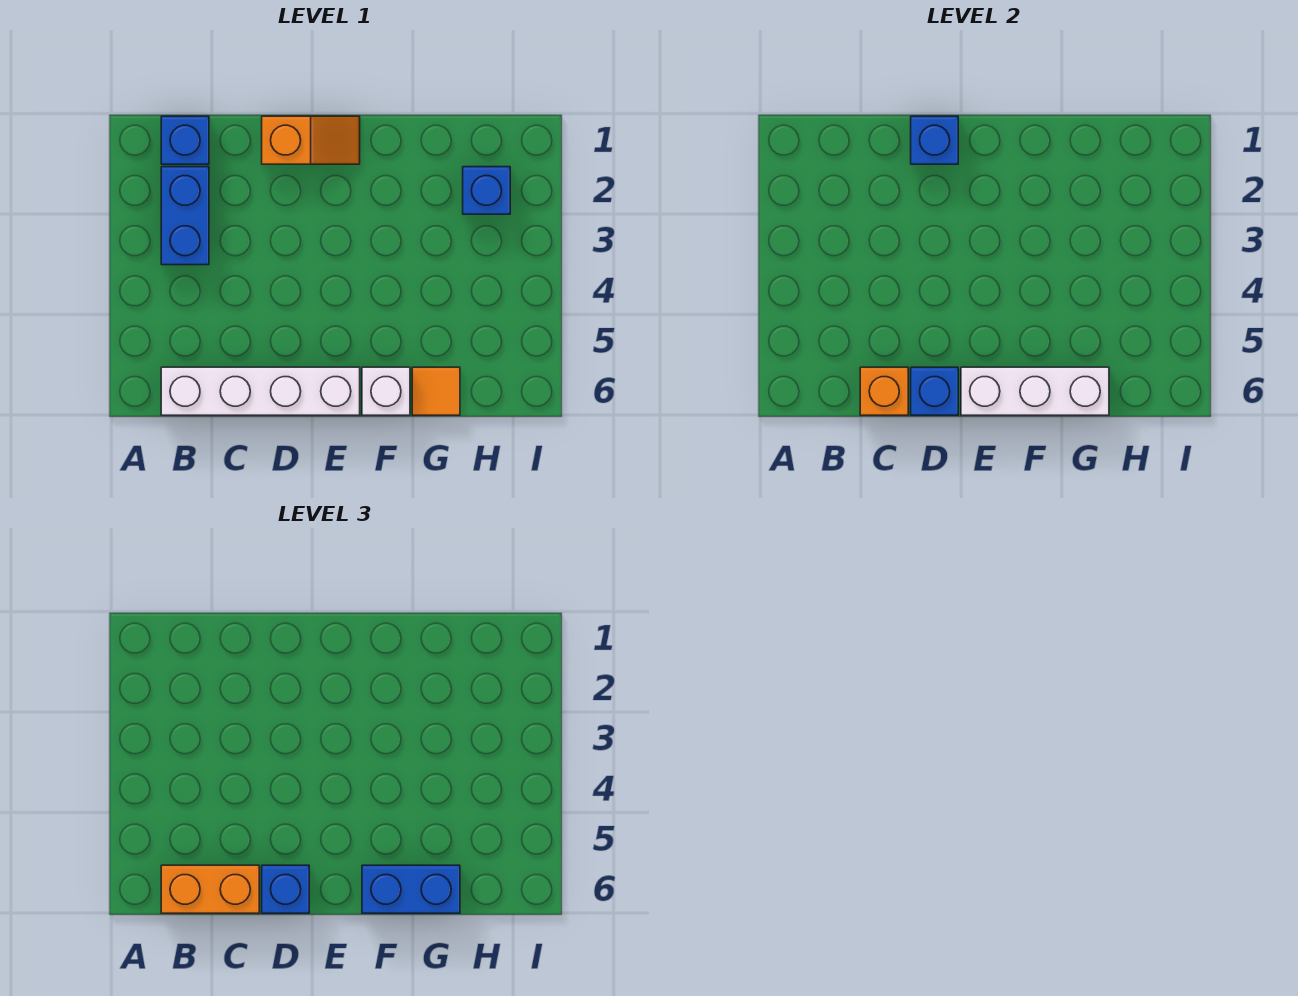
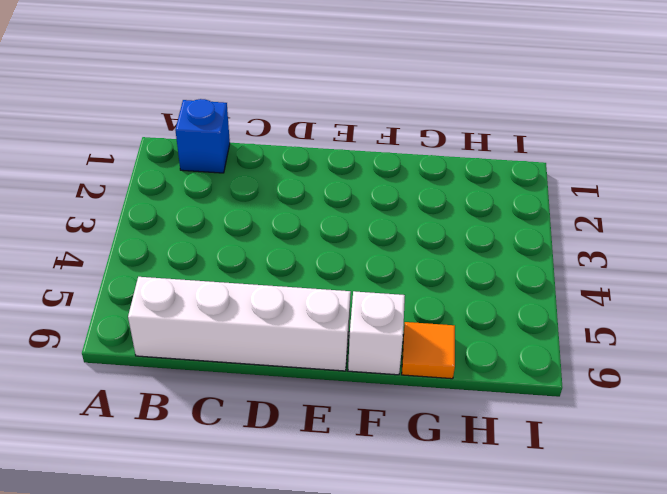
none -> blue brick B2:B3 level 1
none -> orange slope D1:E1 level 1 top D
none -> blue brick H2 level 1

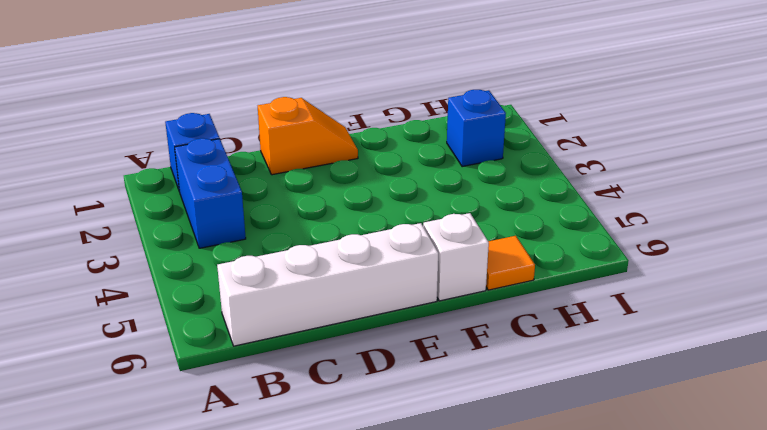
none -> orange brick C6 level 2
none -> blue brick D1 level 2
none -> blue brick D6 level 2

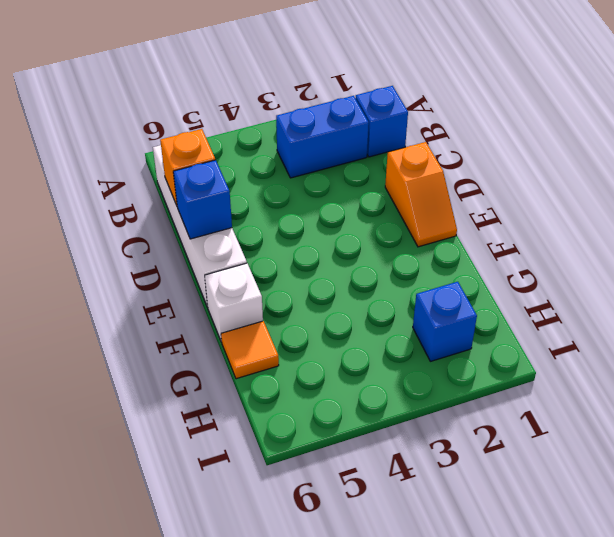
none -> blue brick D1 level 2
none -> white brick E6:G6 level 2
none -> orange brick B6:C6 level 3

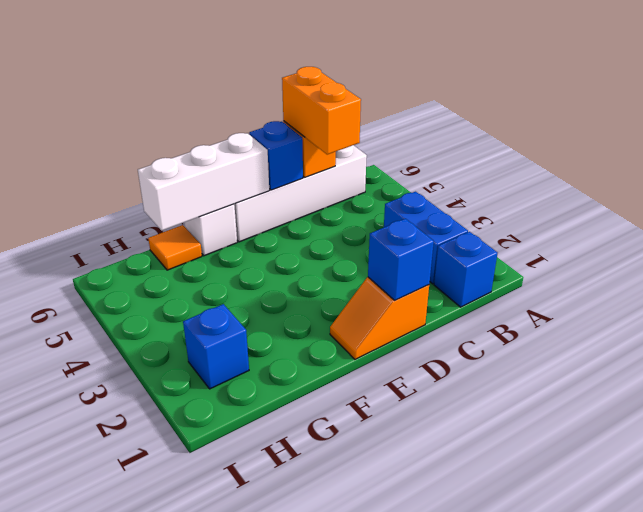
orange brick C5:C6 level 3 -> orange brick B6:C6 level 3
none -> blue brick D6 level 3
none -> blue brick F6:G6 level 3

